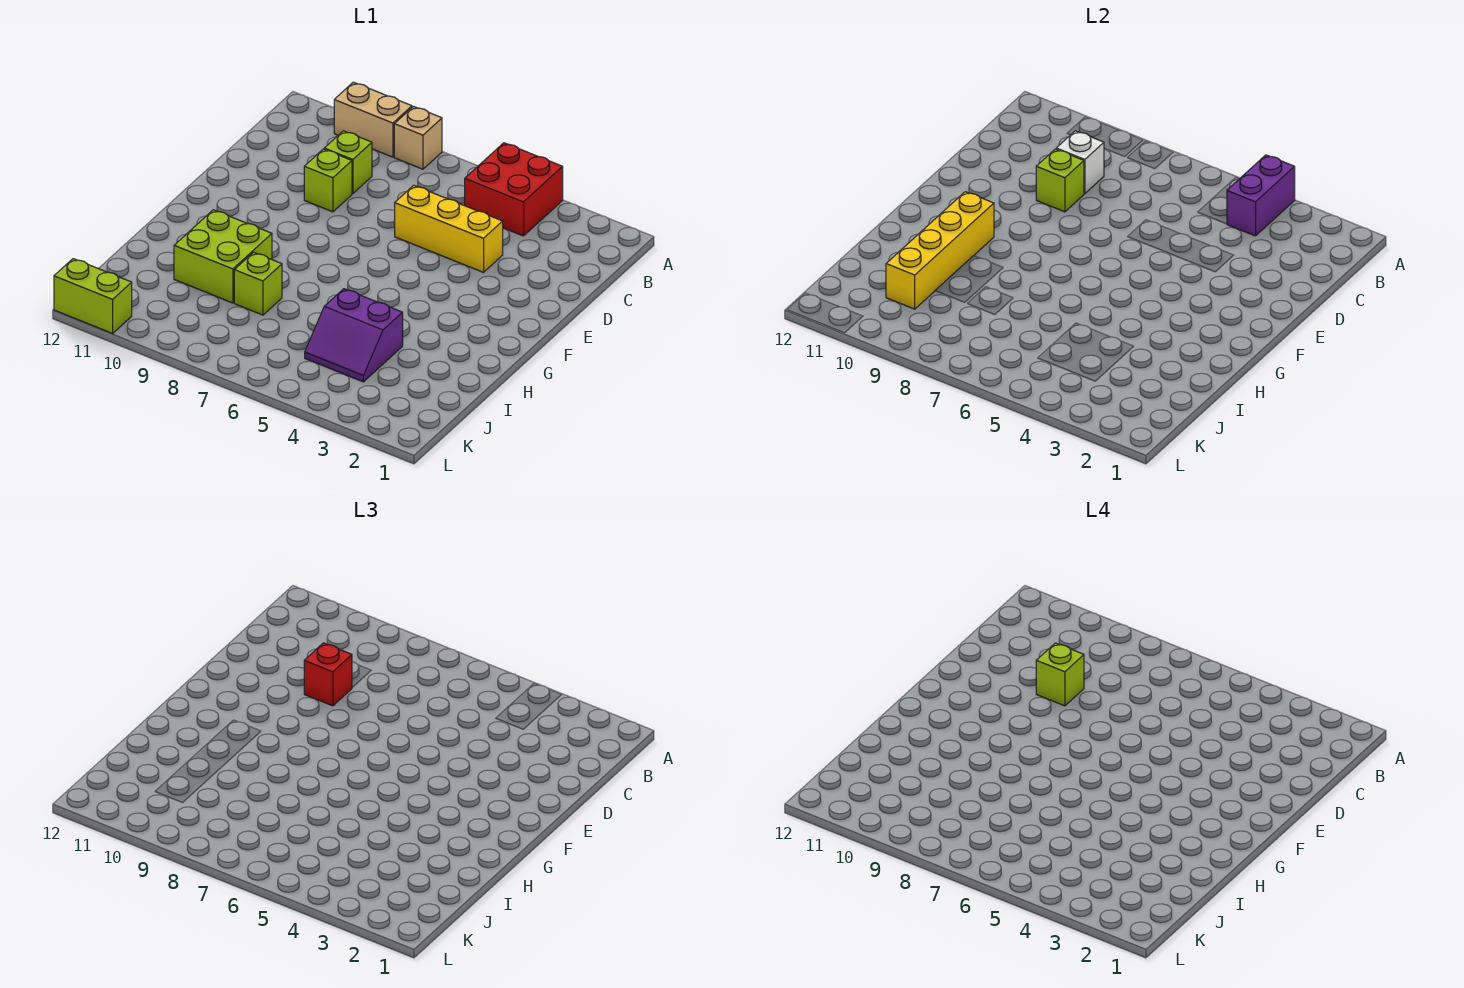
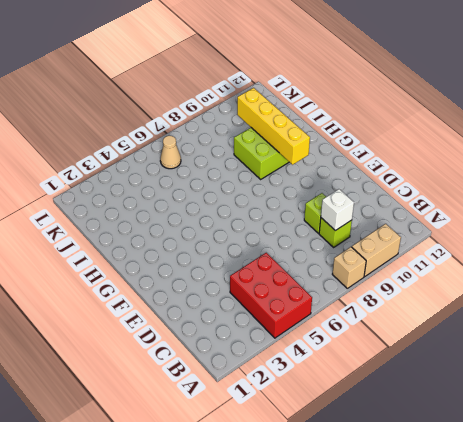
red brick A4:C5 level 1 -> red brick A4:B5 level 1
tan cone K6 level 1 -> none
none -> yellow brick D4:D6 level 1
none -> purple slope I4:J5 level 1 top I
none -> lime brick I8 level 1

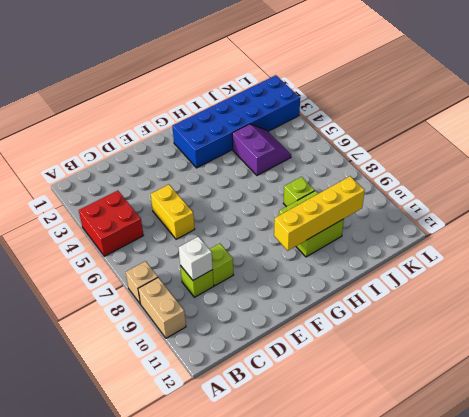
yellow brick D5:D6 level 1 -> yellow brick D4:D6 level 1
blue brick G2:L3 level 1 -> none
none -> lime brick L11:L12 level 1
none -> purple brick A4:B4 level 2
none -> lime brick D9 level 2

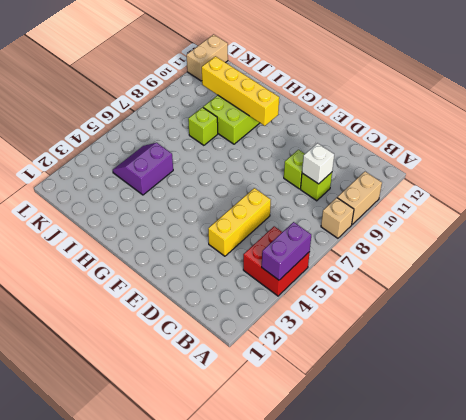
purple brick A4:A5 level 2 -> purple brick A4:B4 level 2
tan brick L11:L12 level 1 -> lime brick L11:L12 level 1
none -> lime brick D9 level 2
none -> red brick D9 level 3
none -> lime brick D9 level 4

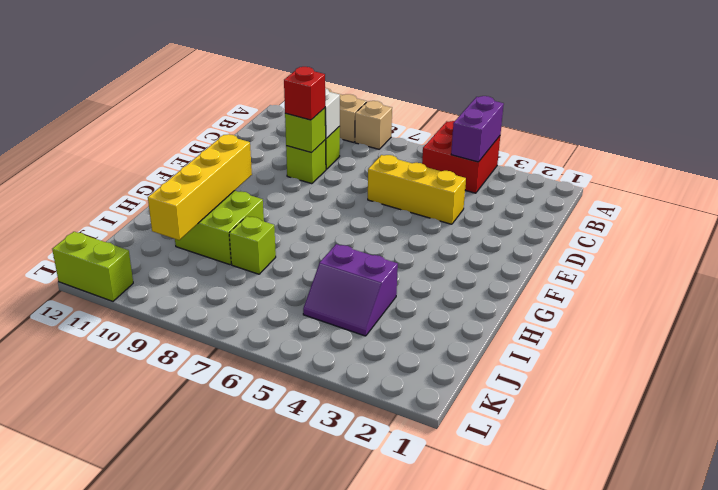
none -> lime brick D9 level 4

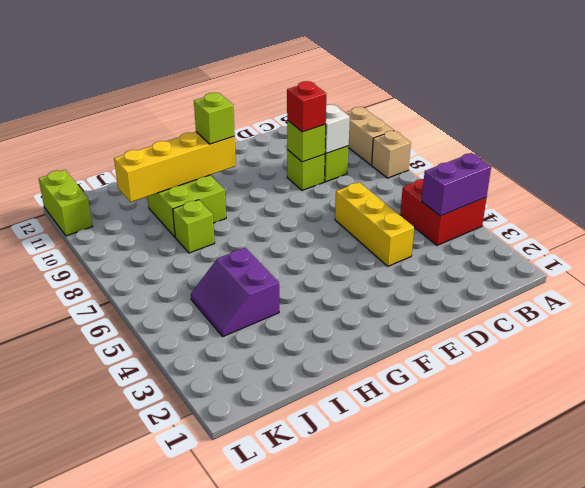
lime brick G10 level 3 -> lime brick D9 level 4

